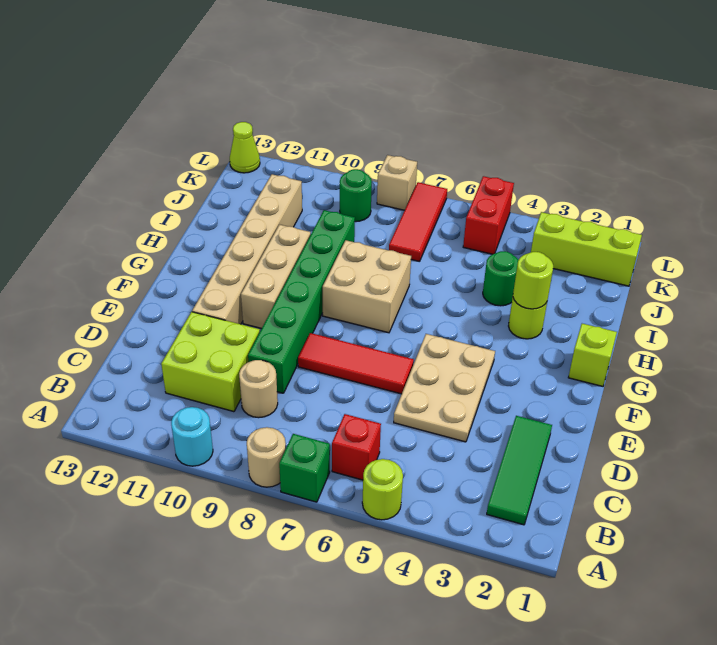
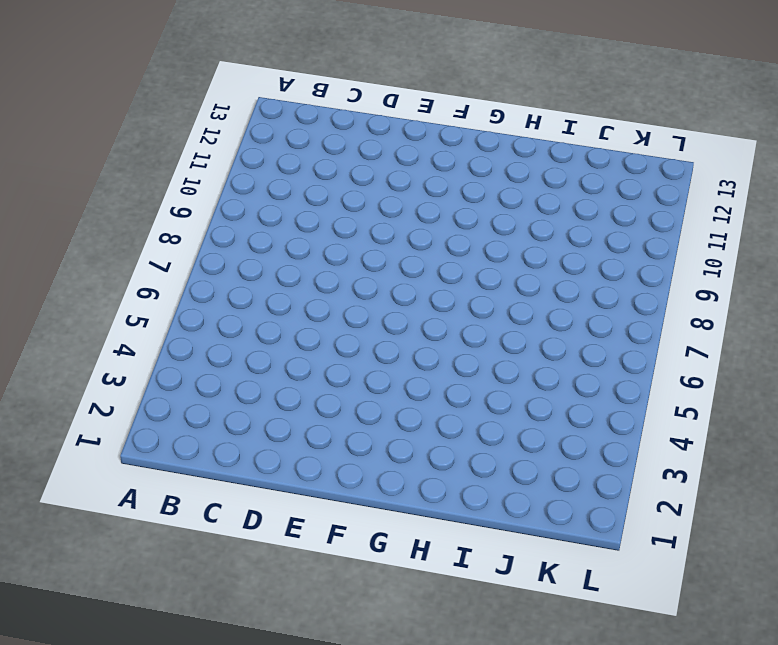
none -> lime round brick A5 level 1
none -> green brick A7 level 1
none -> tan round brick A8 level 1

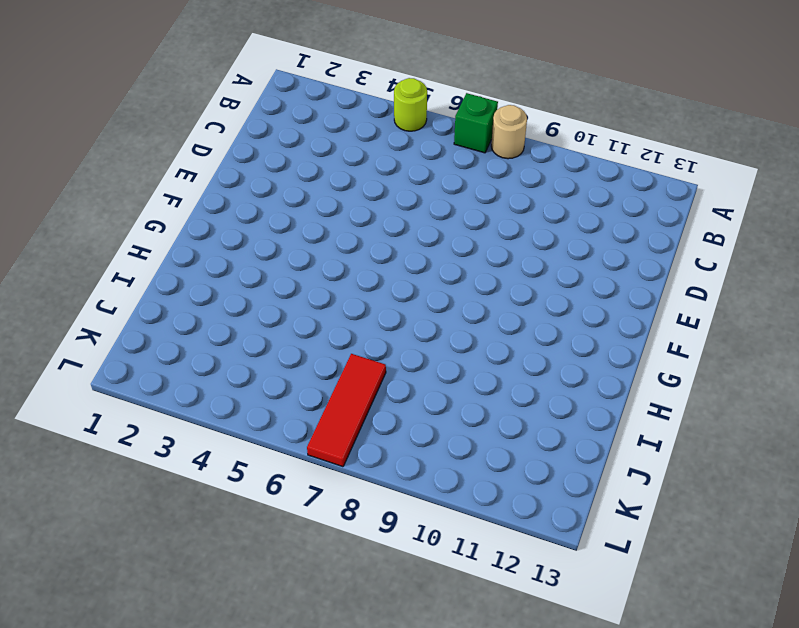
none -> cyan round brick A10 level 1
none -> green tile B2:D2 level 1
none -> red brick B6 level 1

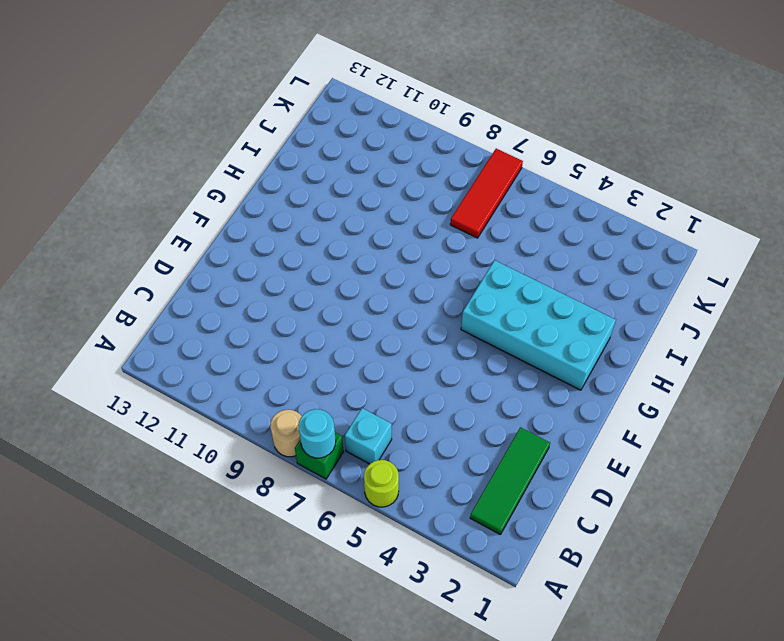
cyan round brick A7 level 2 -> cyan round brick A10 level 1
cyan brick B6 level 1 -> red brick B6 level 1
cyan brick G2:H5 level 1 -> lime round brick H3 level 1
none -> tan round brick C9 level 1
none -> lime brick C10:D11 level 1
none -> tan plate D4:F5 level 1

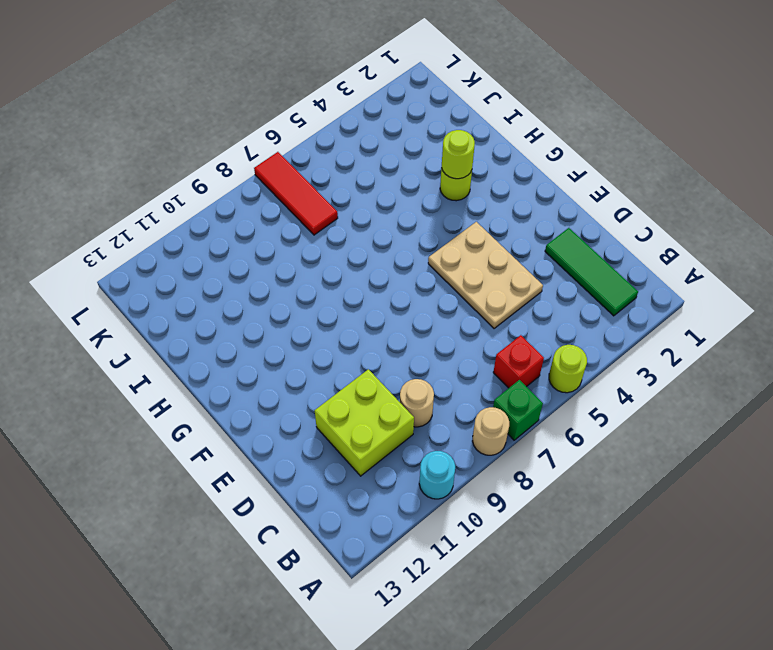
none -> green brick D9:I9 level 1
none -> red tile E6:E8 level 1
none -> tan brick E11:J11 level 1

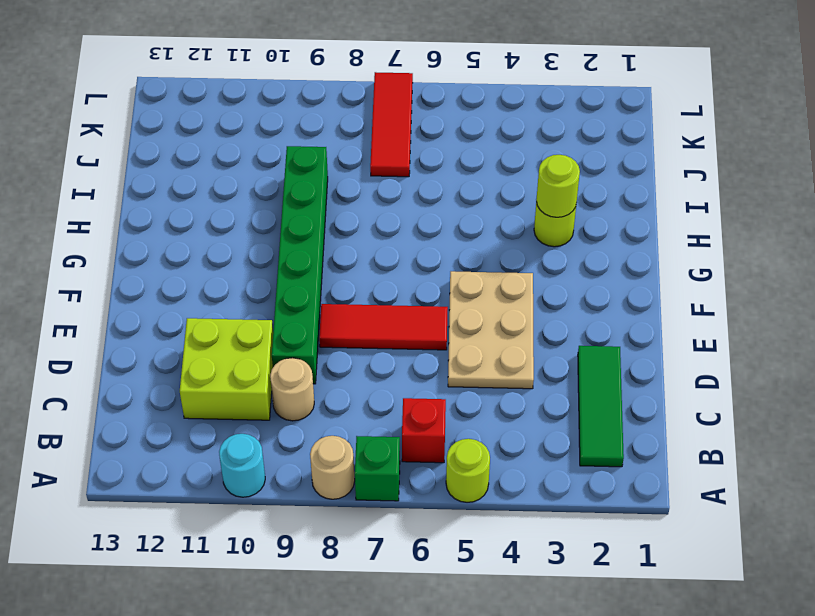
none -> tan brick E11:J11 level 1
none -> tan brick F10:H10 level 1
none -> lime brick G1 level 1

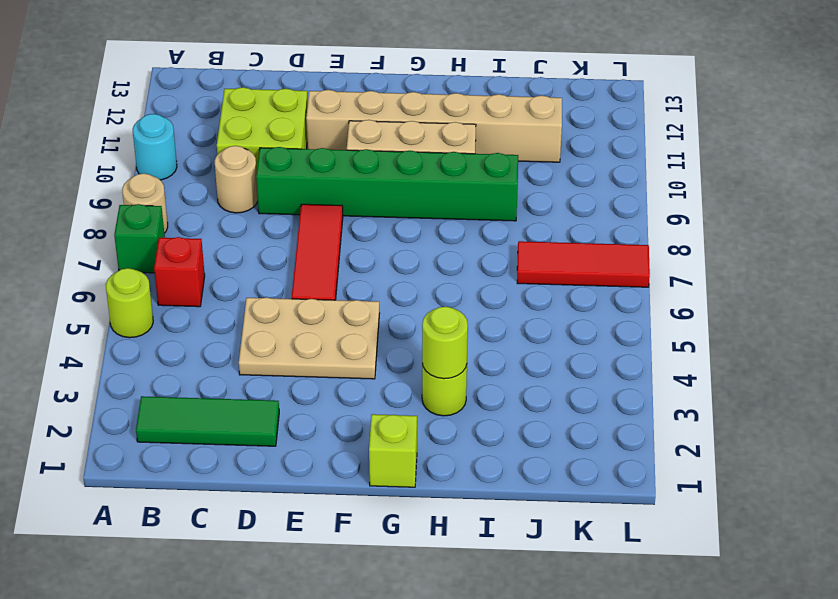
none -> tan brick G7:H8 level 1
none -> green round brick I4 level 1
none -> lime brick K1:K3 level 1

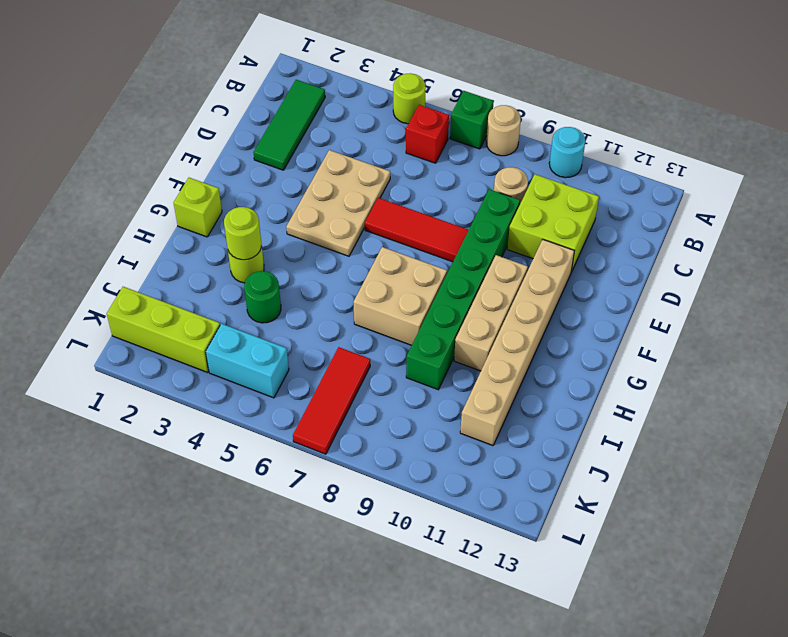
cyan brick K4:K5 level 1 -> red brick K5:L5 level 1
none -> green round brick K9 level 1
none -> tan brick L8 level 1
none -> lime cone L13 level 1

